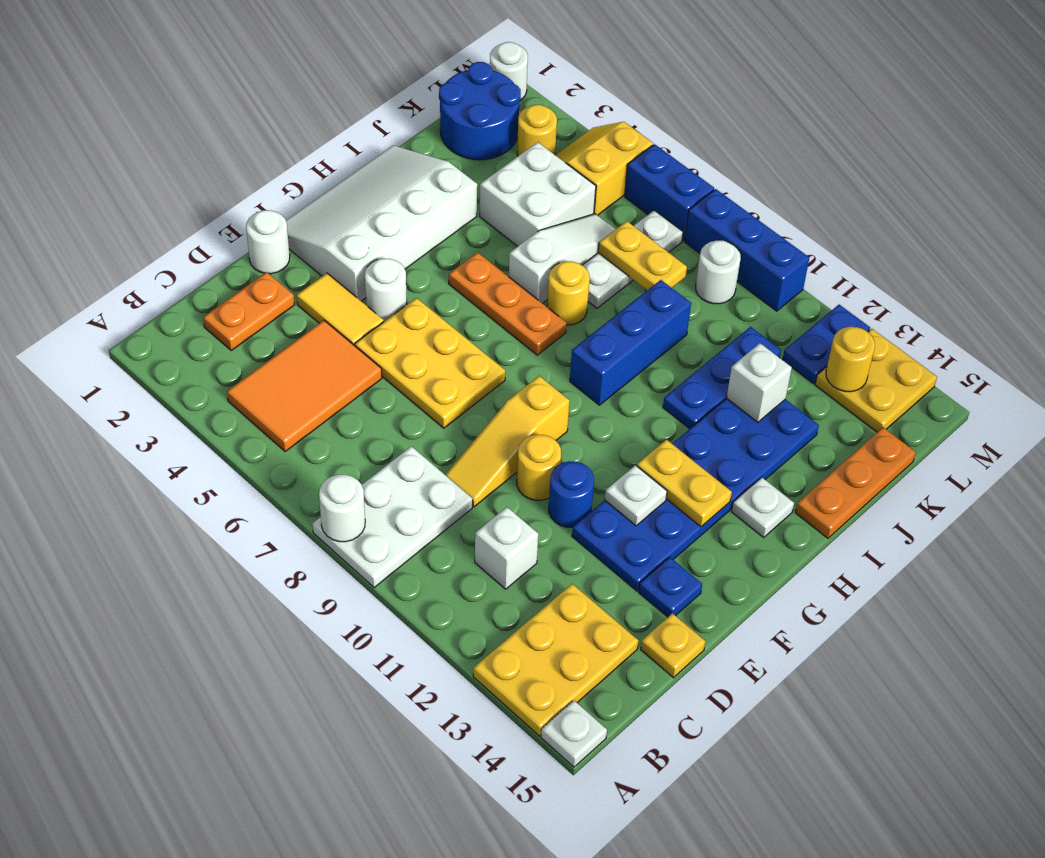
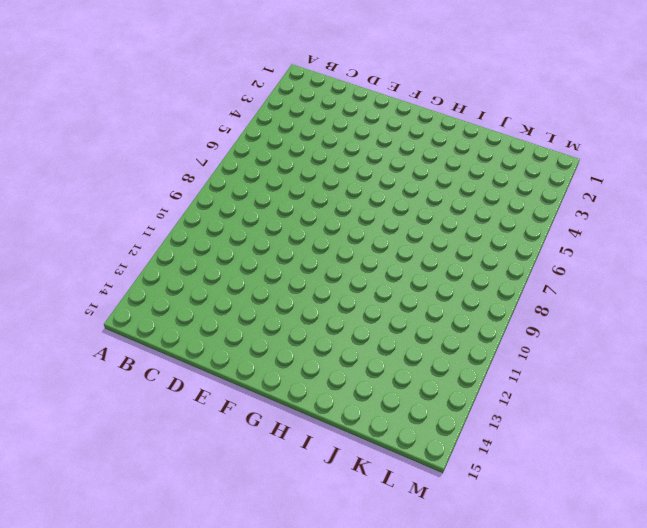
none -> white plate A8:C9 level 1
none -> yellow plate A13:C14 level 1
none -> white plate A15 level 1
none -> orange tile B4:D5 level 1

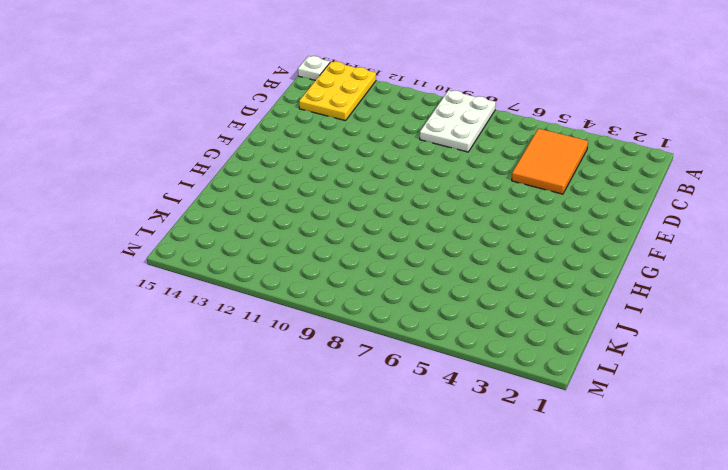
none -> orange plate C2:D2 level 1
none -> white brick C11 level 1
none -> yellow slope D9:F9 level 1 top F
none -> yellow plate D15 level 1

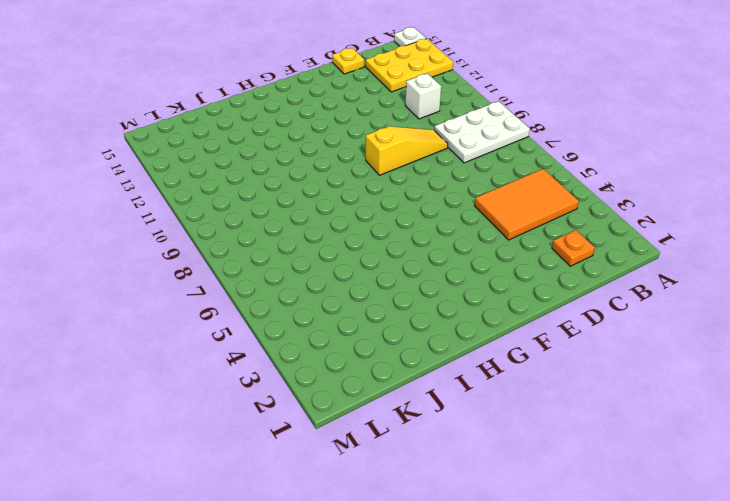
orange plate C2 level 1 -> orange plate C2:D2 level 1
none -> white round brick E1 level 1
none -> yellow tile E3:E4 level 1
none -> yellow plate E5:F7 level 1
none -> yellow round brick E10 level 1

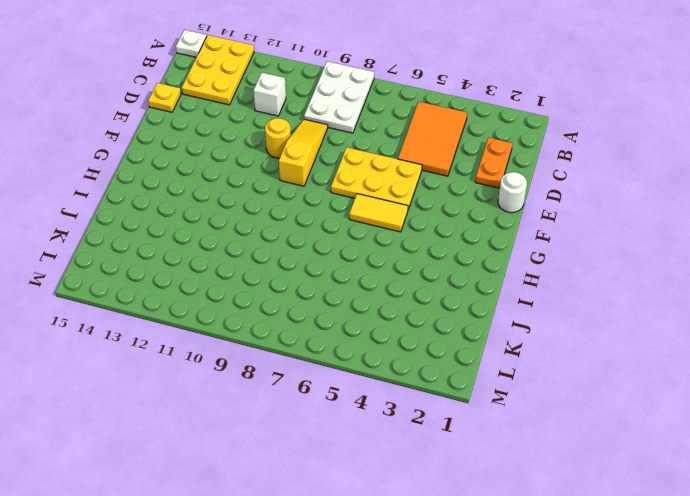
yellow tile G5:G6 level 1 -> yellow tile E3:E4 level 1
none -> blue round brick E11 level 1
none -> blue plate E12:J13 level 1
none -> blue plate E14 level 1
none -> white slope F1:I3 level 1 top 3

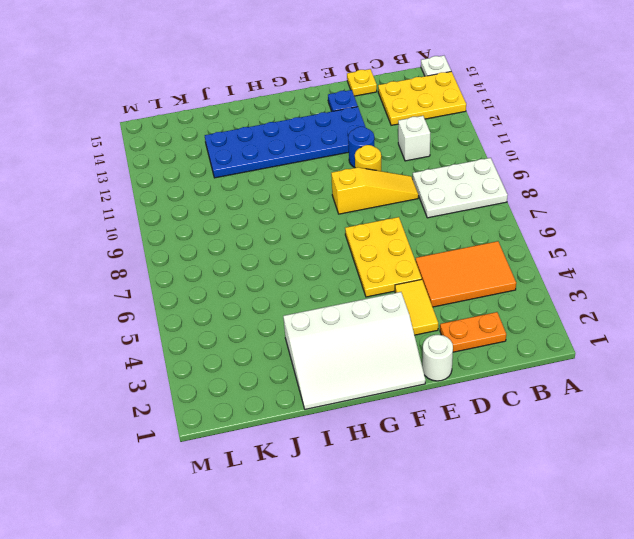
none -> white round brick F4 level 1
none -> orange plate H5:H7 level 1
none -> blue brick H9:J9 level 1
none -> white plate H14 level 1

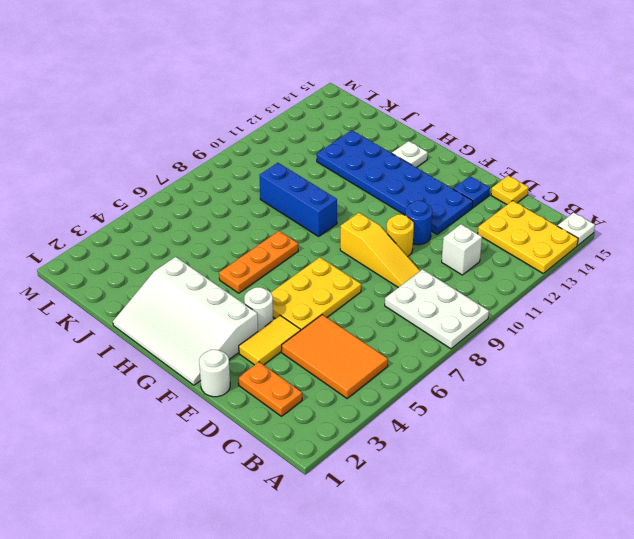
none -> white slope I6:K6 level 1 top I
none -> yellow round brick I7 level 1
none -> blue plate I11:K11 level 1
none -> orange plate I15:K15 level 1

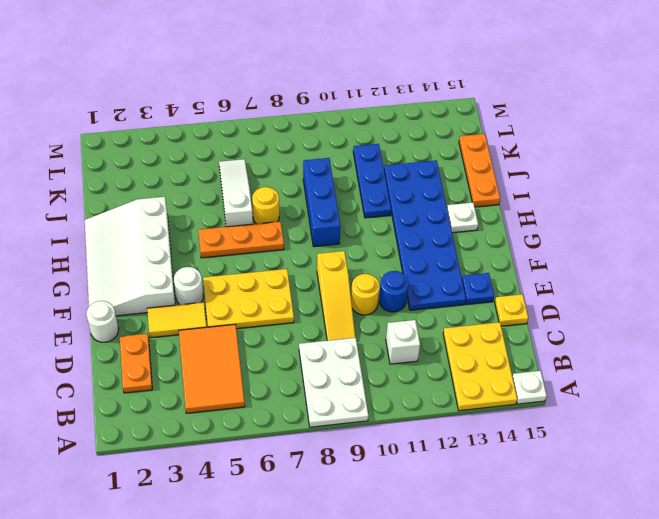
none -> white brick J4:K5 level 1
none -> white plate J7:L7 level 1
none -> blue round brick K1:L2 level 1
none -> yellow round brick L3 level 1

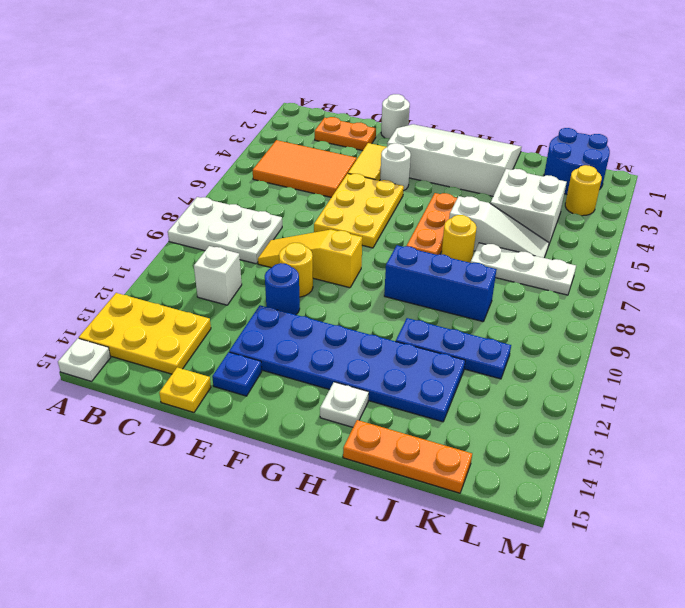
none -> yellow slope L4:M5 level 1 top 5
none -> white round brick L9 level 1
none -> blue plate L12:M12 level 1
none -> yellow plate L13:M14 level 1

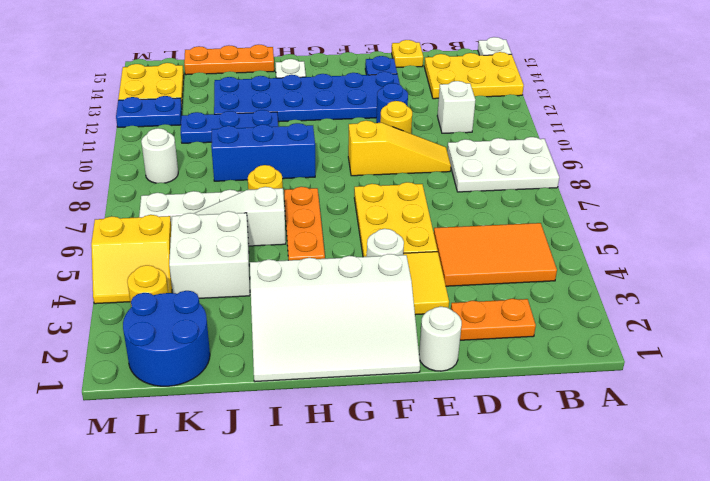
none -> white round brick M1 level 1
none -> blue brick M6:M7 level 1
none -> blue brick M8:M10 level 1
none -> white round brick A8 level 2

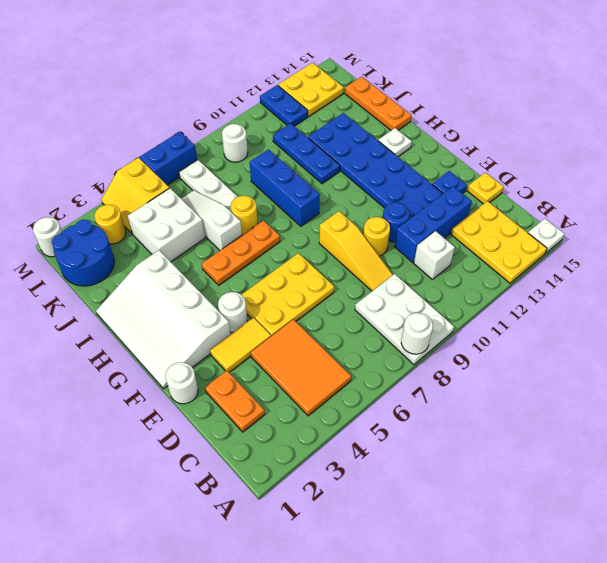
blue brick D11:D13 level 1 -> blue brick M8:M10 level 1
none -> white plate F12 level 2
none -> yellow plate G12:G13 level 2
none -> white brick J12 level 2
none -> yellow plate K7:K8 level 2

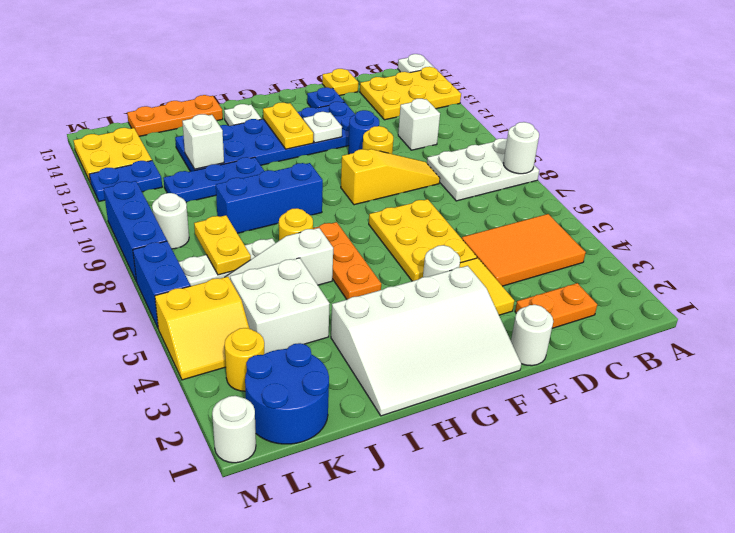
none -> yellow round brick L13 level 2

